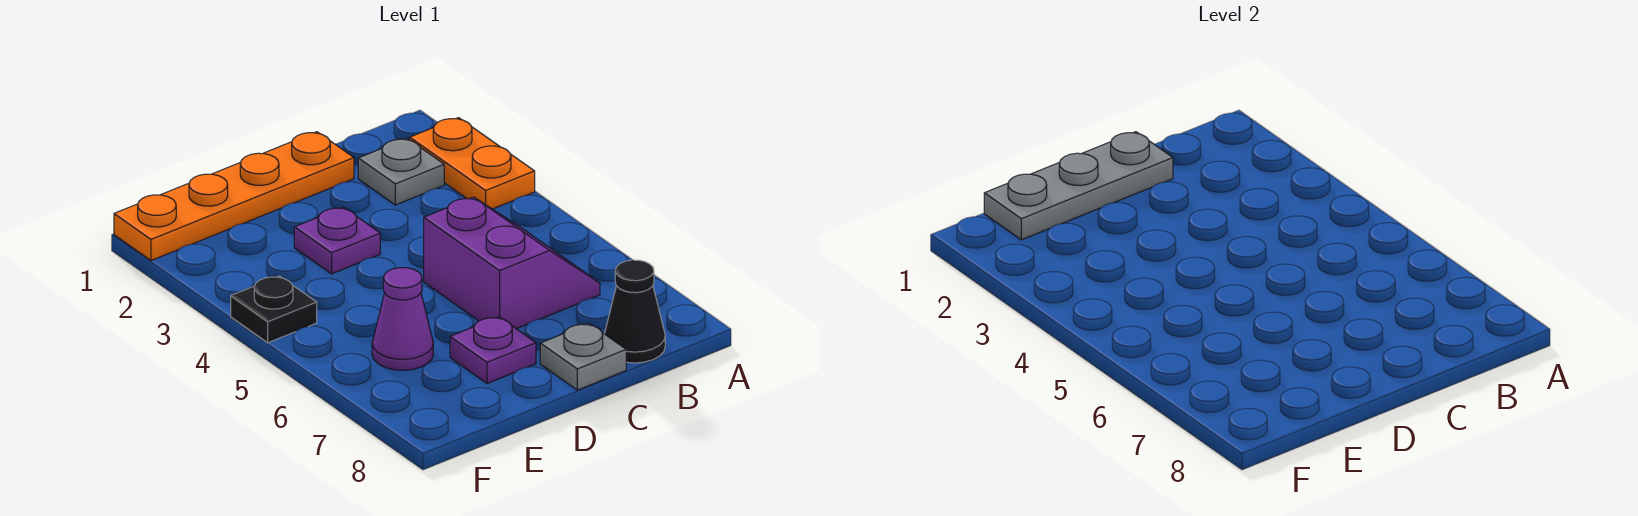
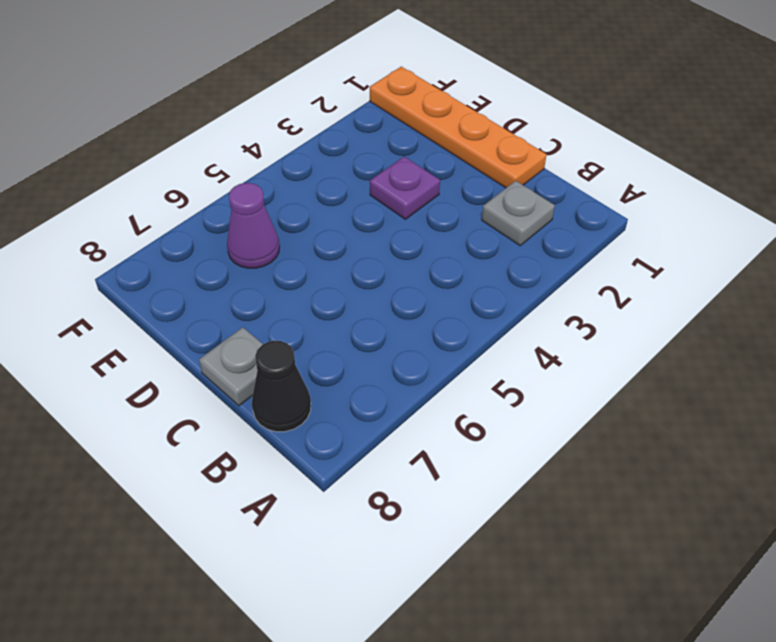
none -> orange plate A2:A3 level 1
none -> purple slope B5:C6 level 1 top C

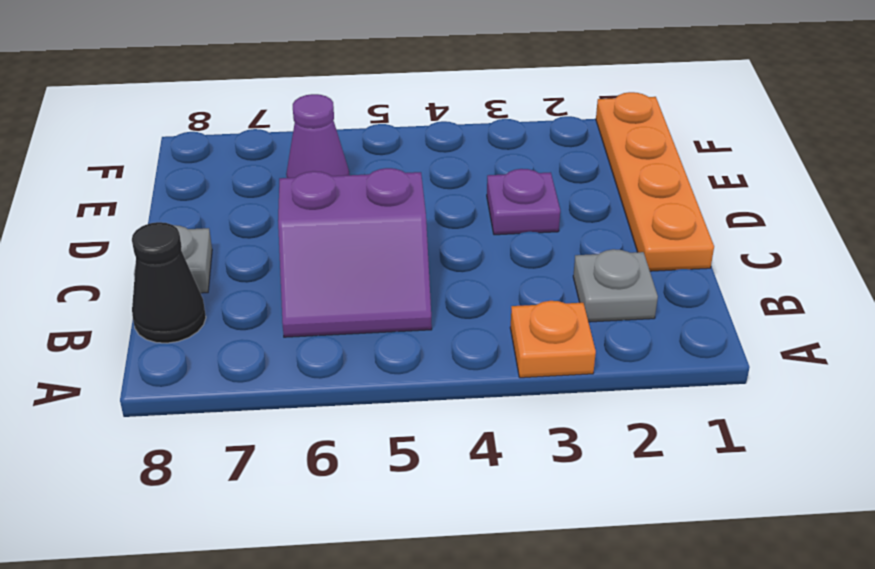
orange plate A3 level 1 -> orange plate A2:A3 level 1
none -> purple plate D7 level 1
none -> black plate F4 level 1

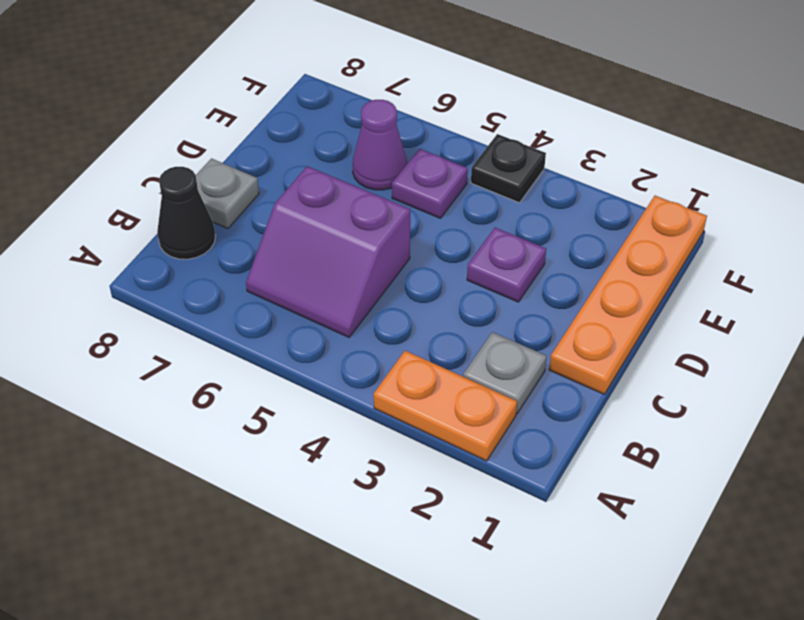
purple plate E5 level 1 -> purple plate D7 level 1
none -> grey plate C1:E1 level 2

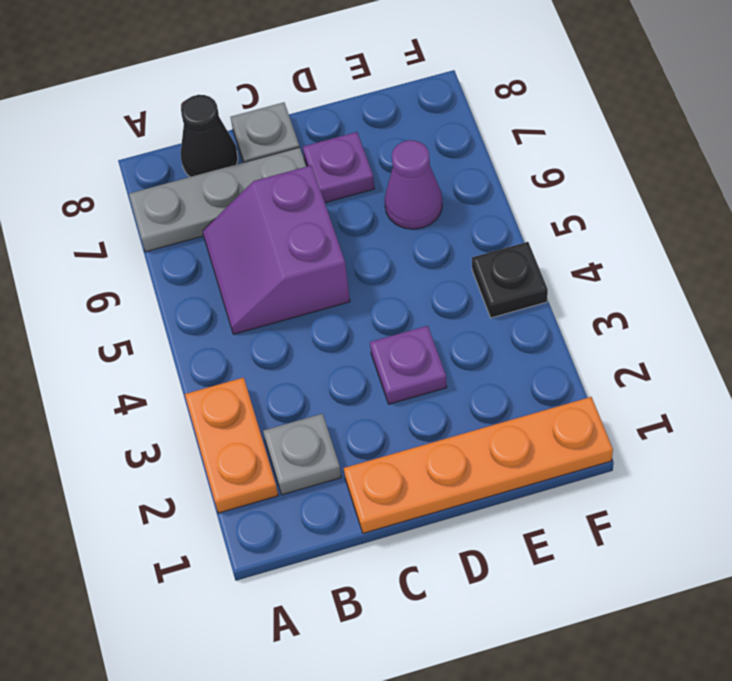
grey plate A7:C7 level 1 -> grey plate C1:E1 level 2

